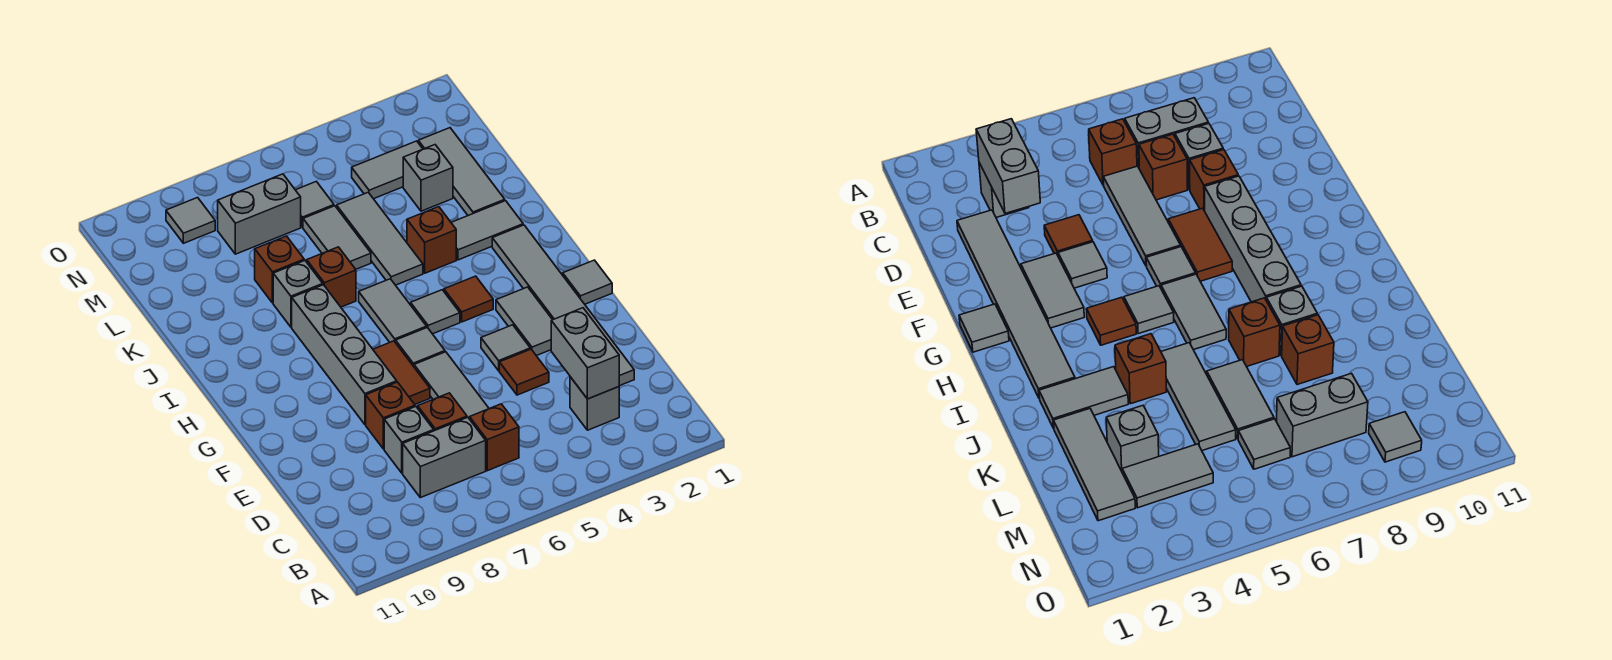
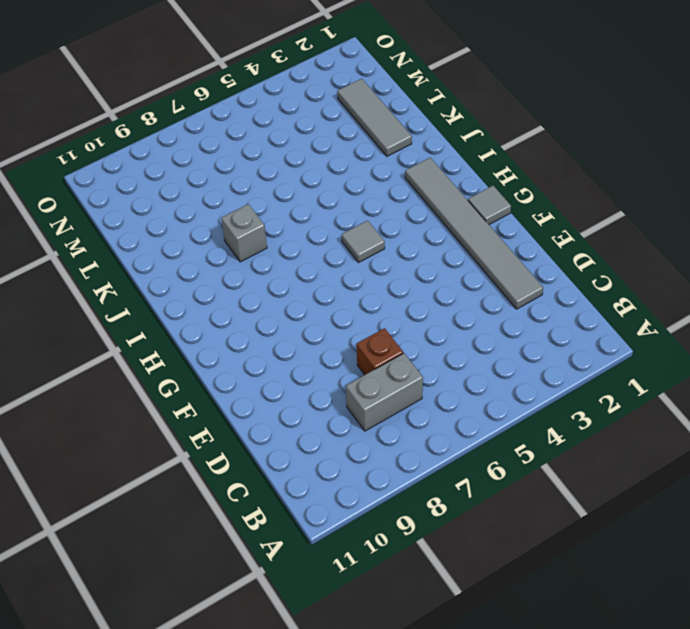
none -> grey brick C3 level 1
none -> brown brick C6 level 1
none -> grey tile D6:F6 level 1
none -> grey brick D8 level 1

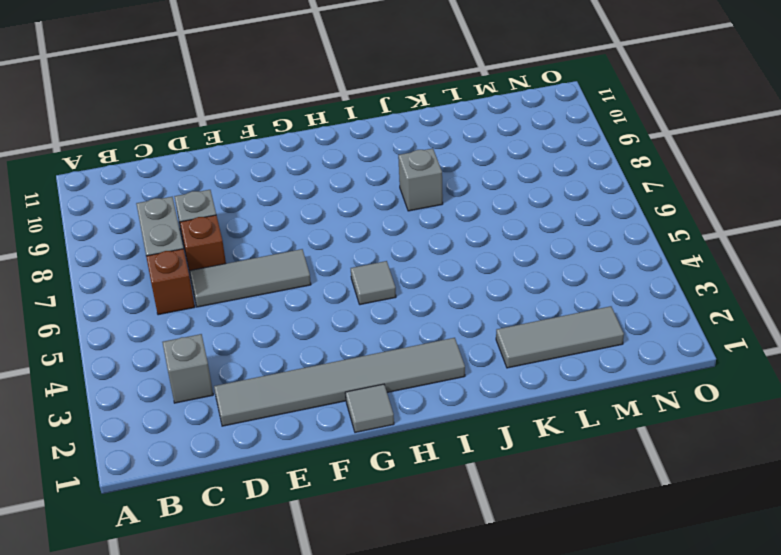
none -> brown tile E4 level 1
none -> brown brick E8 level 1
none -> grey tile F3:G3 level 1
none -> grey tile F4 level 1

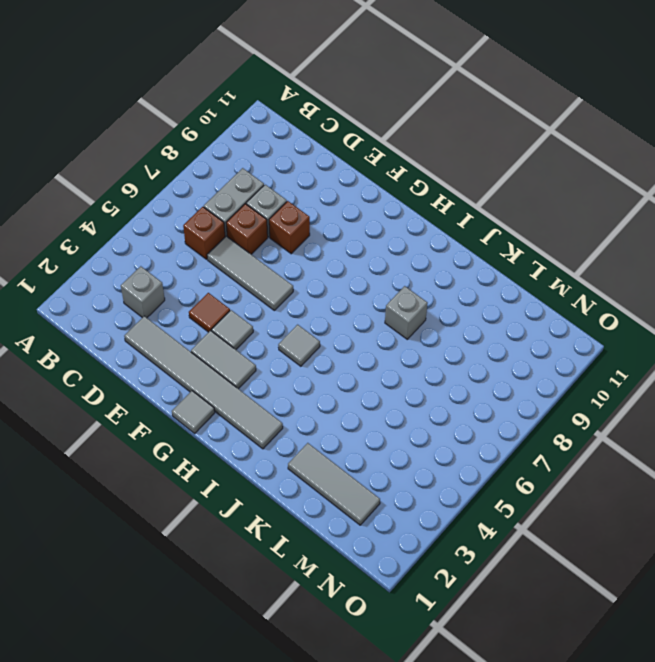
none -> brown tile F7:G7 level 1
none -> grey brick F8:I8 level 1
none -> grey tile G6 level 1
none -> brown tile H4 level 1

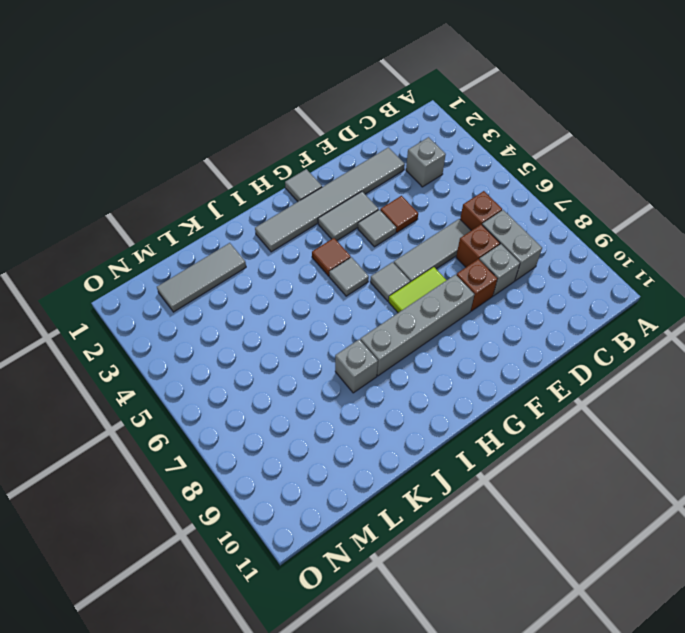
lime tile F7:G7 level 1 -> brown tile F7:G7 level 1
none -> grey tile H6:I6 level 1
none -> grey tile J2:J3 level 1
none -> brown brick J4 level 1
none -> grey tile J5:L5 level 1

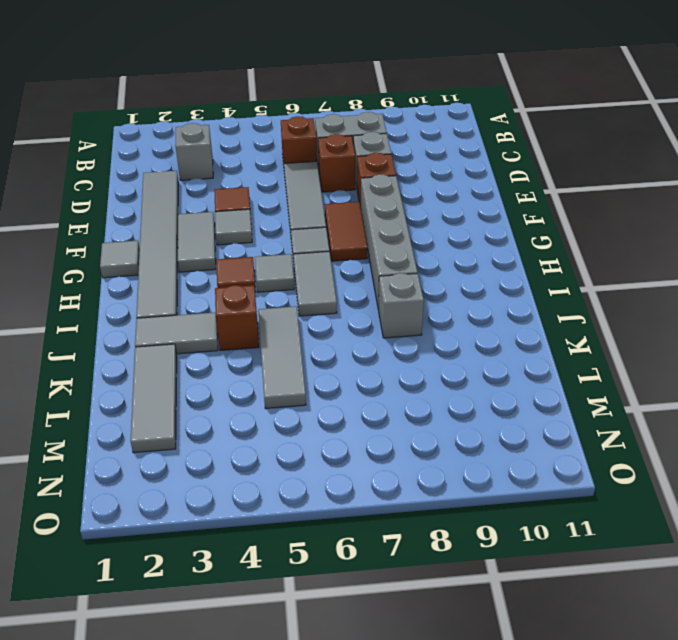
none -> brown brick J7 level 1
none -> grey tile K6:L6 level 1
none -> brown brick K8 level 1
none -> grey brick L3 level 1

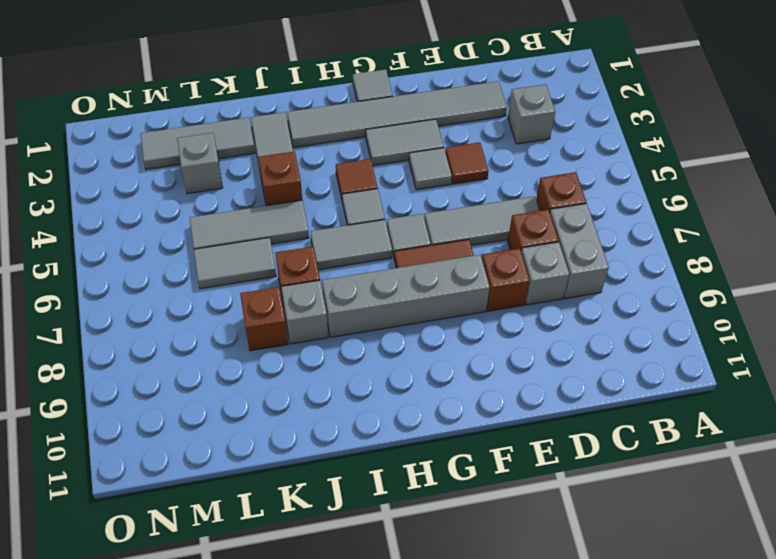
none -> grey tile M3:M4 level 1
none -> grey tile M6 level 1
none -> grey brick M7:M8 level 1
none -> grey tile N9 level 1

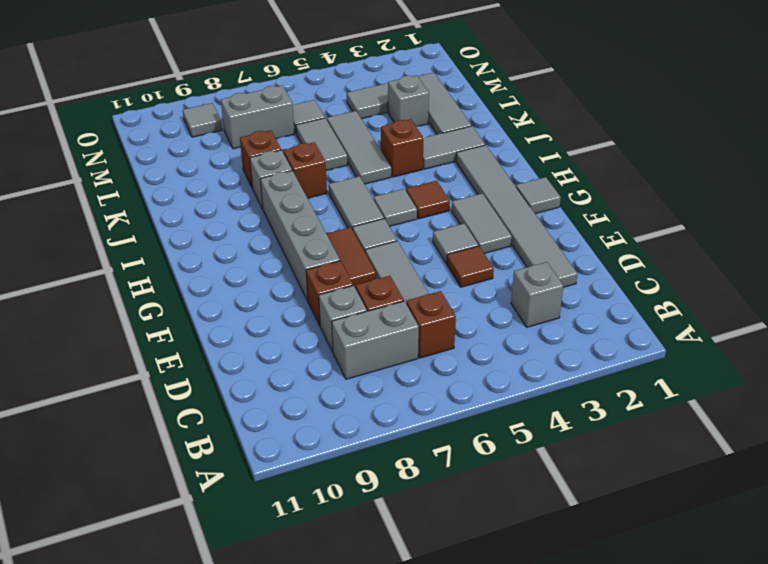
none -> grey brick C3:D3 level 2

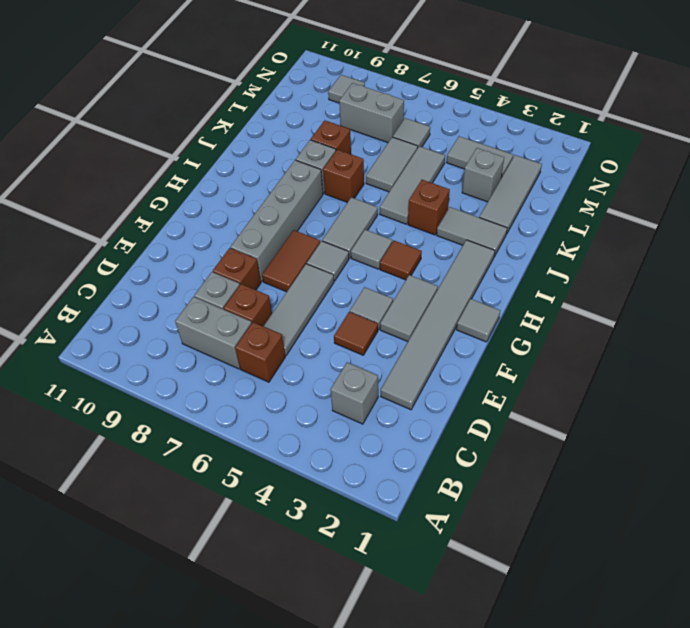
none -> grey brick C3:D3 level 2

